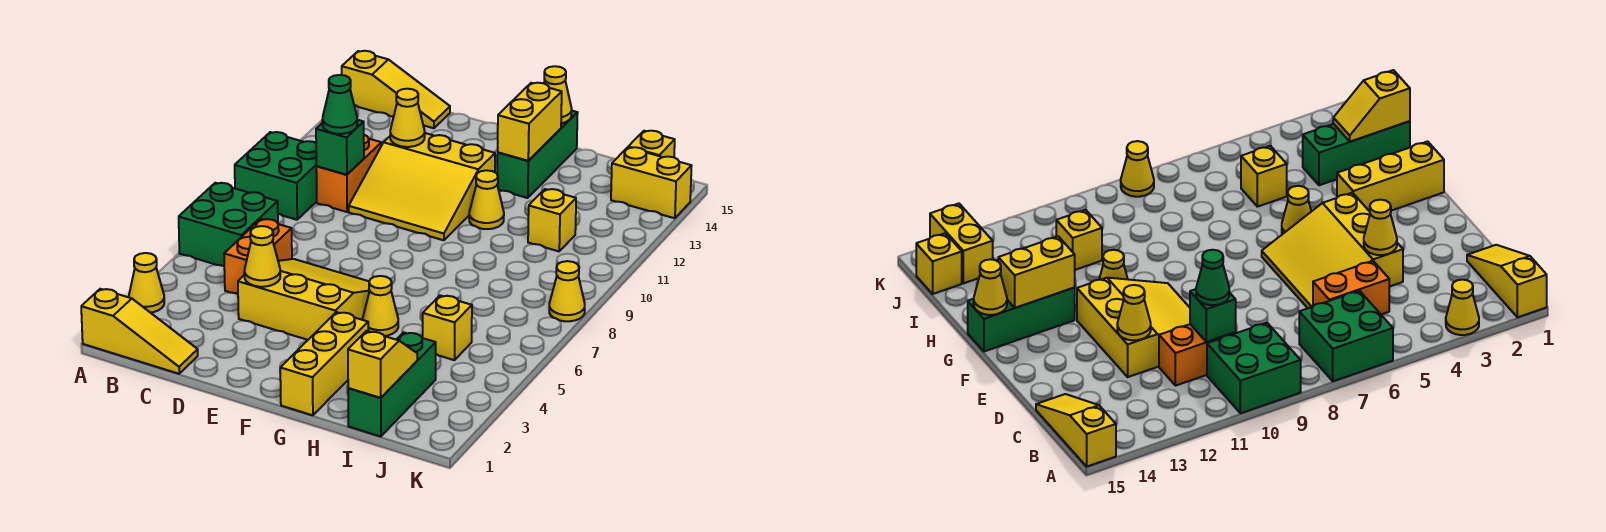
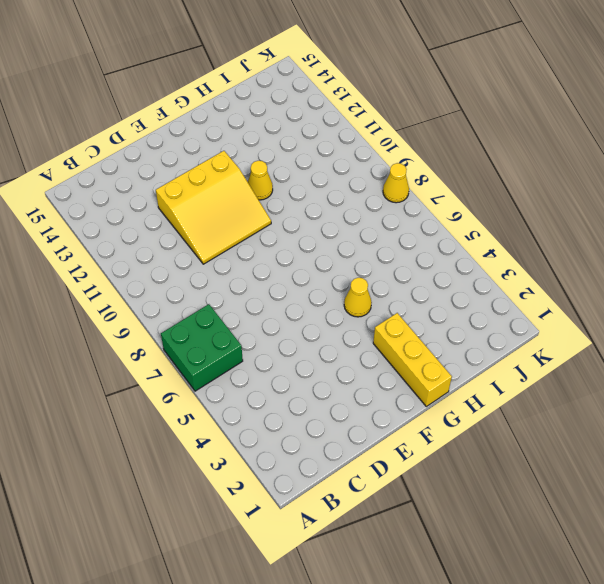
none -> yellow slope A1:C1 level 1 top A
none -> yellow cone A3 level 1
none -> green brick A9:B10 level 1

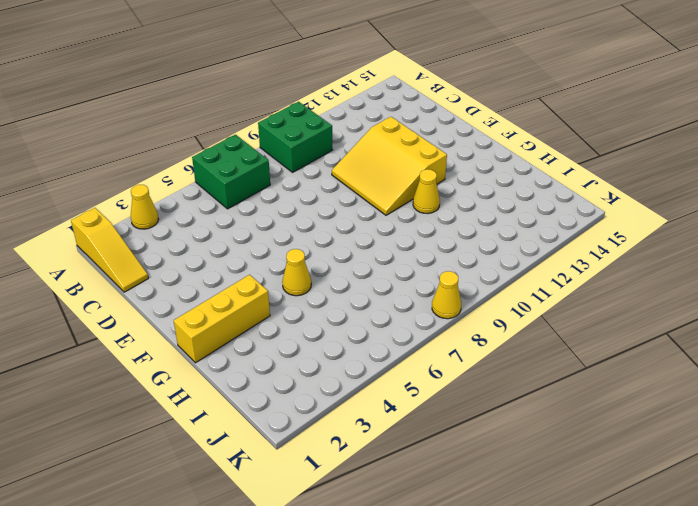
none -> yellow slope A15:C15 level 1 top A
none -> orange brick C5:C6 level 1
none -> orange brick C10:C11 level 1

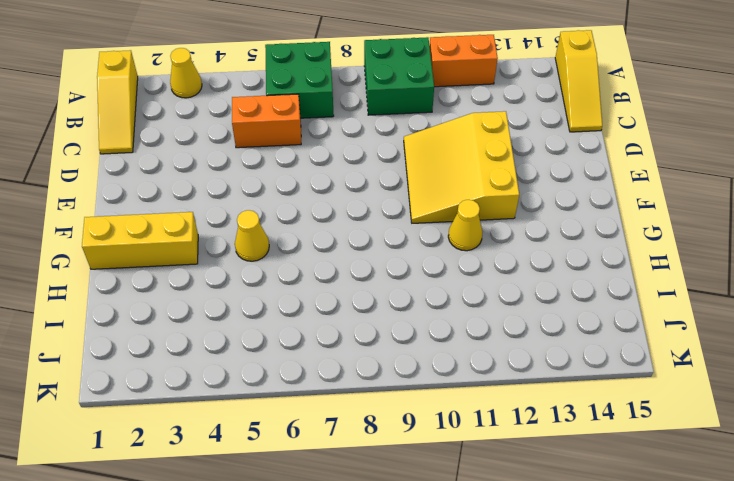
orange brick A11:A12 level 1 -> orange brick C10:C11 level 1
none -> yellow slope D4:F6 level 1 top 4
none -> green brick G13:G15 level 1
none -> green brick I1:I3 level 1

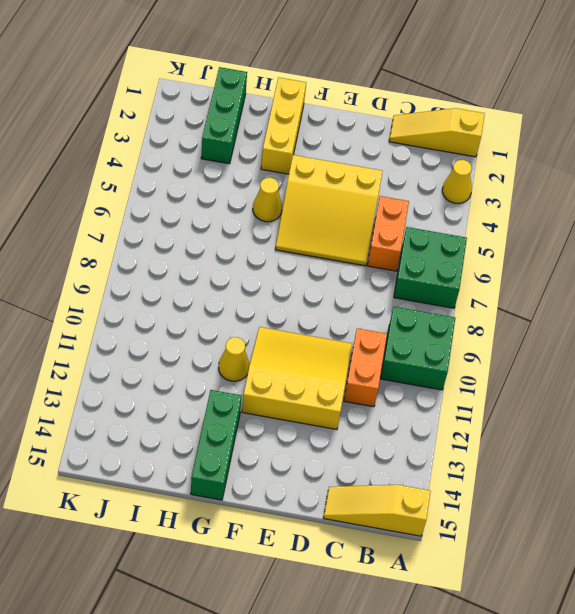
none -> yellow brick I5 level 1
none -> yellow brick I11 level 1
none -> yellow brick J14:K14 level 1

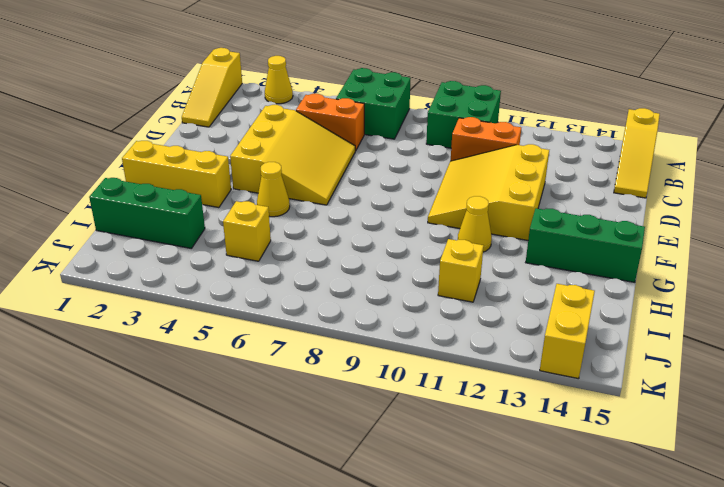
none -> yellow brick J15 level 1
none -> yellow cone K8 level 1
none -> green brick C10 level 2

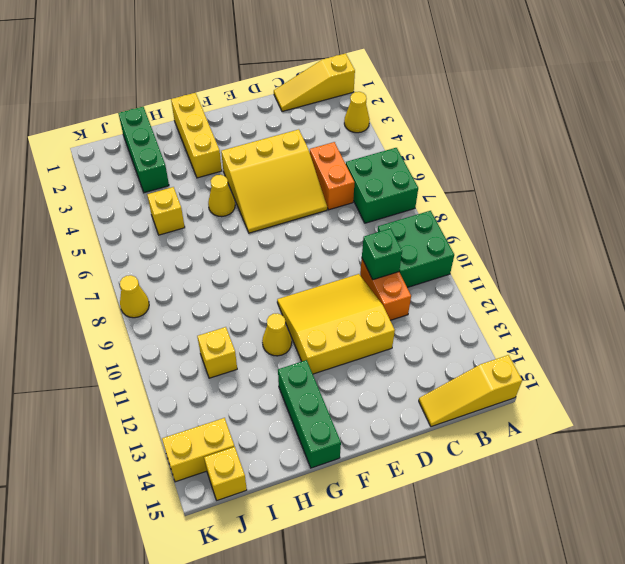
none -> yellow cone D4 level 2
none -> yellow cone D12 level 2
none -> yellow brick G13:G14 level 2

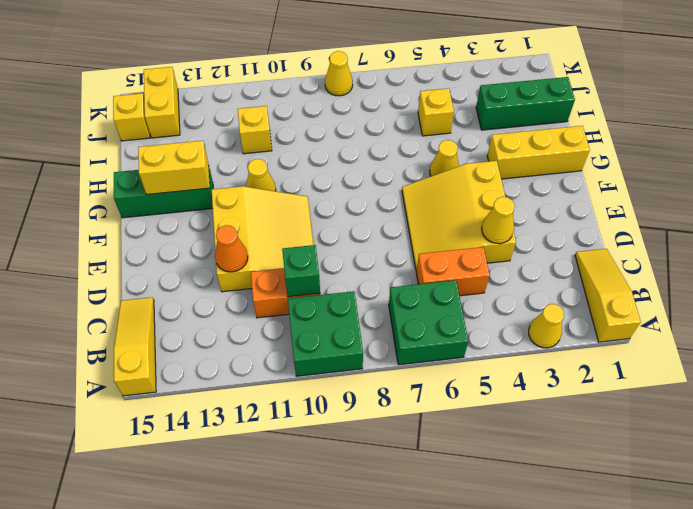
orange cone D12 level 2 -> yellow cone D12 level 2
none -> yellow cone G15 level 2
none -> yellow slope I1:I2 level 2 top 1
none -> green cone C10 level 3

